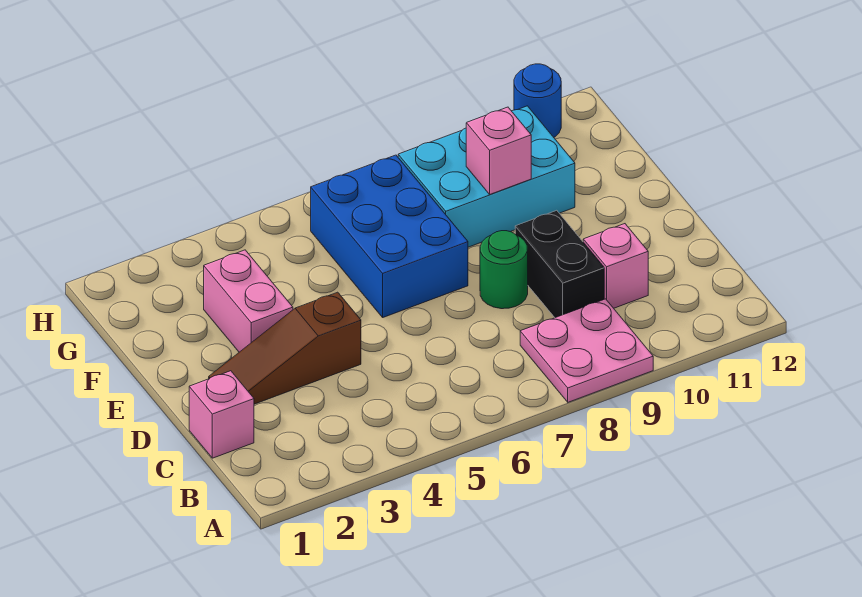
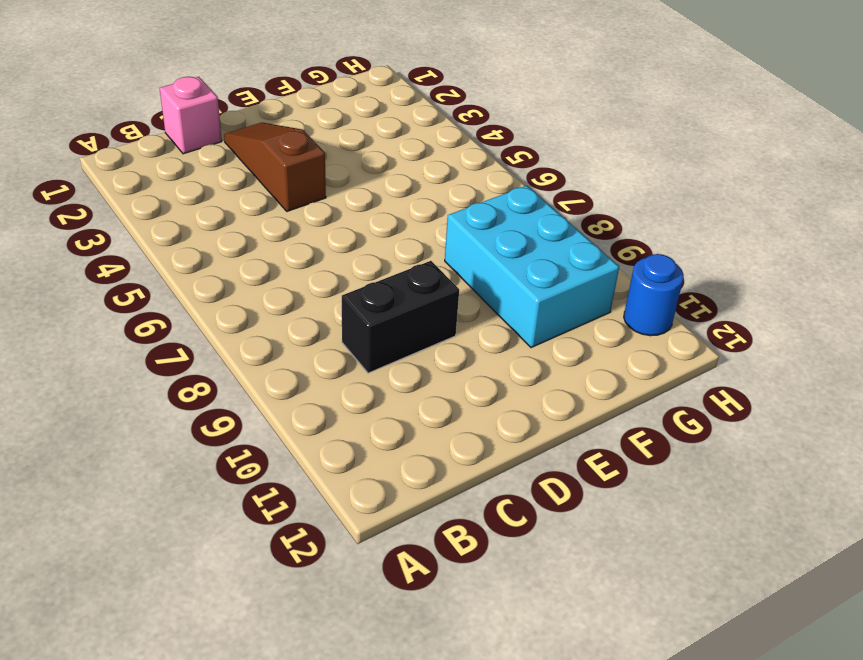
none -> pink plate A8:B9 level 1
none -> pink brick C10 level 1

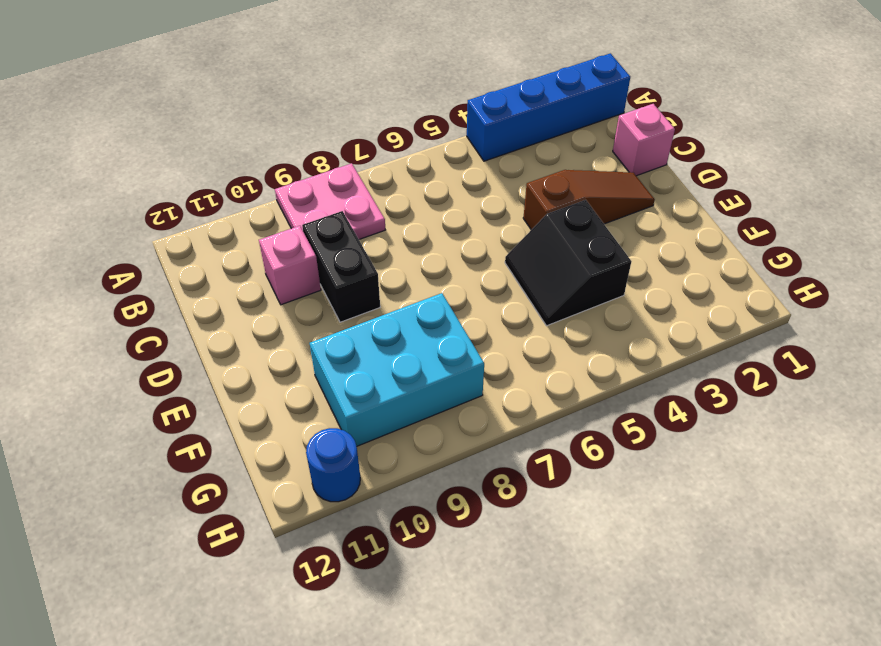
blue brick A1:A4 level 1 -> none
black slope E4:F5 level 1 top 4 -> none
none -> green round brick D8 level 1
none -> pink brick E3:F3 level 1

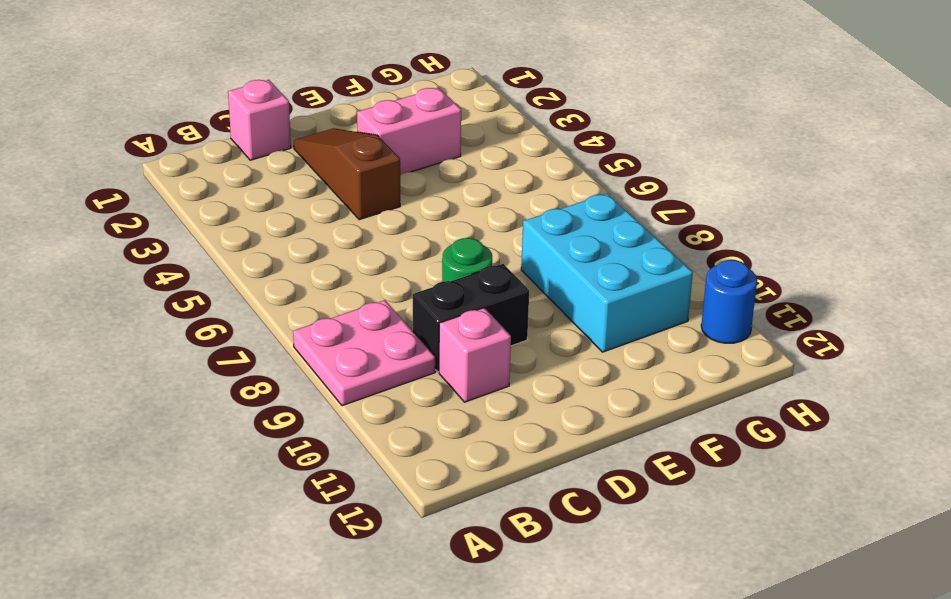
none -> blue brick E6:G7 level 1
none -> pink brick F9 level 2

